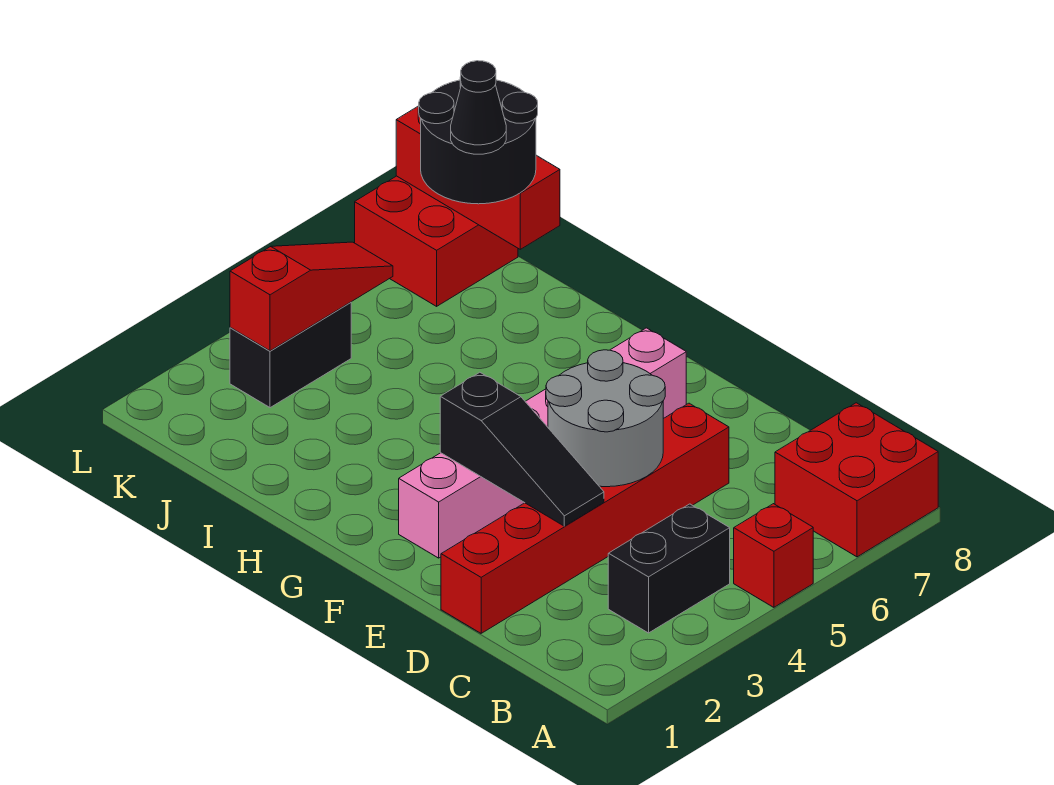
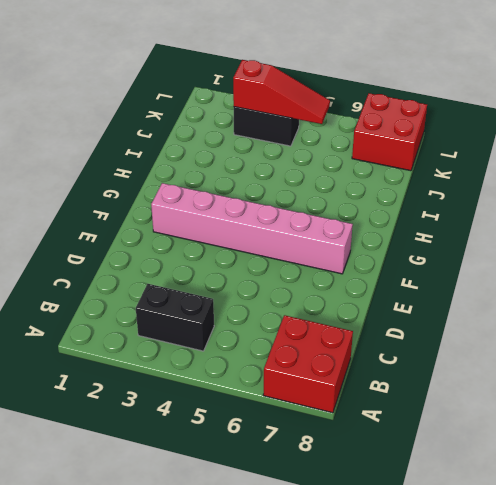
none -> red brick A5 level 1
none -> red brick D1:D6 level 1
none -> black slope D3:F3 level 2 top F

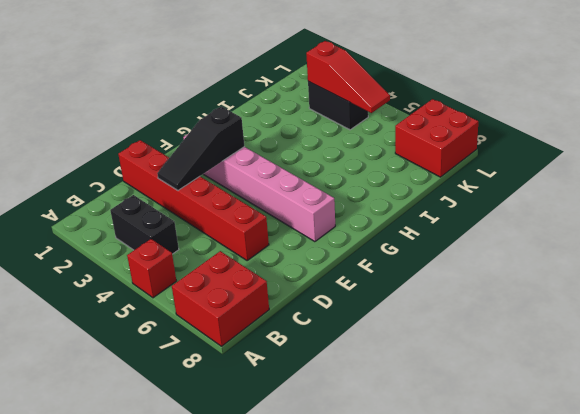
none -> grey round brick D4:E5 level 2
none -> red brick J8:L8 level 2
none -> black round brick J7:K8 level 3

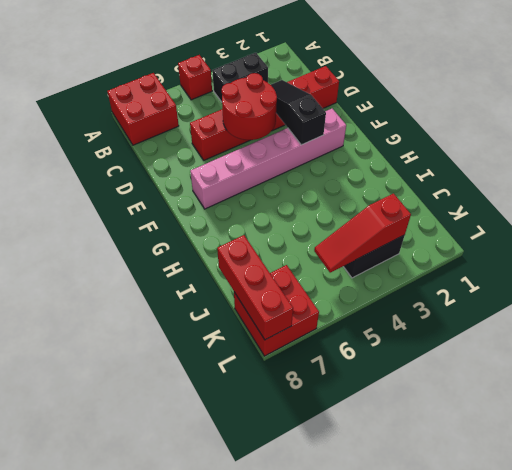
red round brick D4:E5 level 2 -> grey round brick D4:E5 level 2
none -> black round brick J7:K8 level 3
none -> black cone J7 level 4

